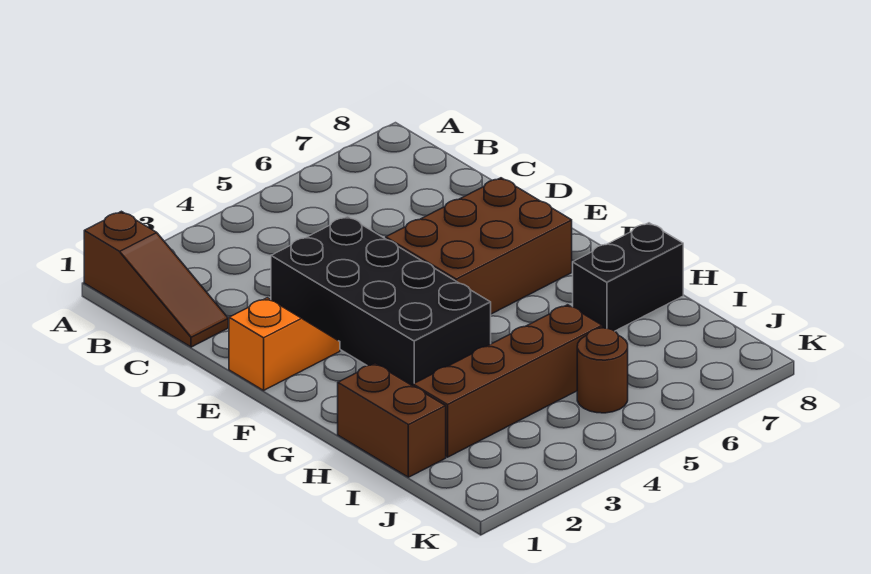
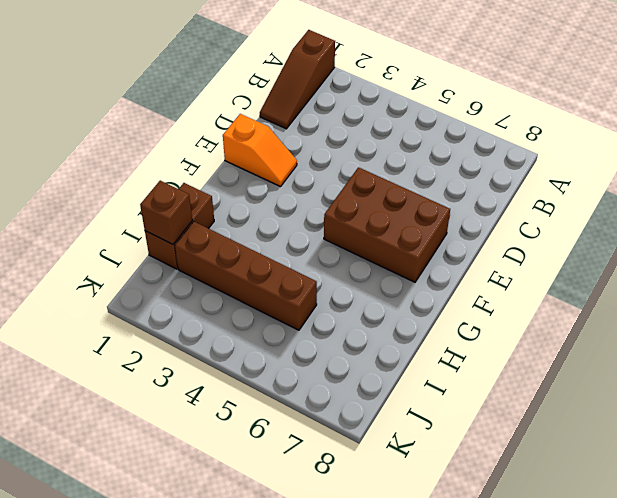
brown brick I1 level 2 -> none
none -> black brick D3:G4 level 1
none -> black brick H7:H8 level 1

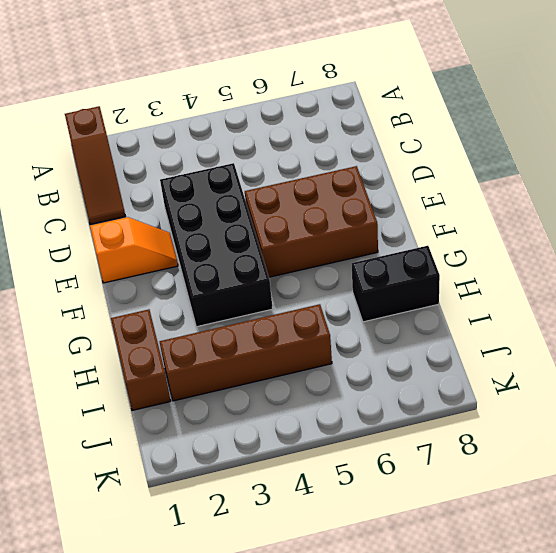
none -> brown round brick J5 level 1

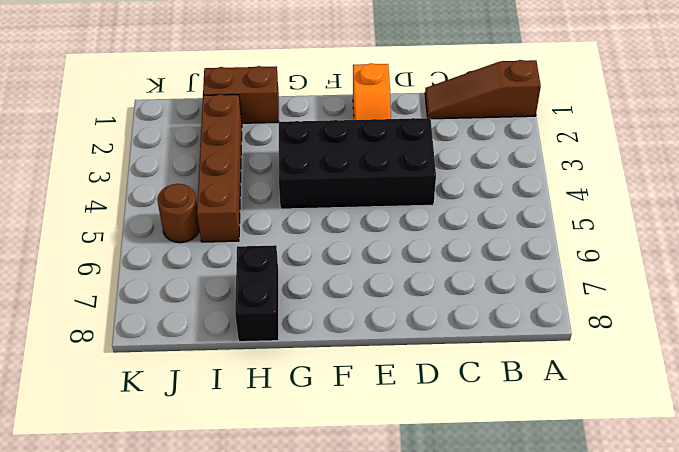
none -> brown brick E5:F7 level 1

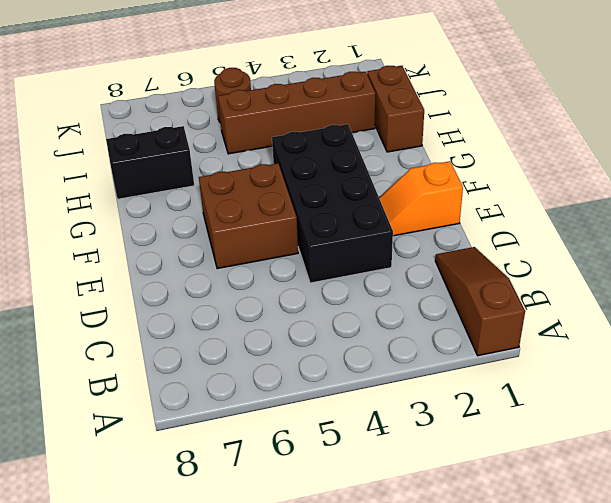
brown brick E5:F6 level 1 -> brown brick E5:F7 level 1

